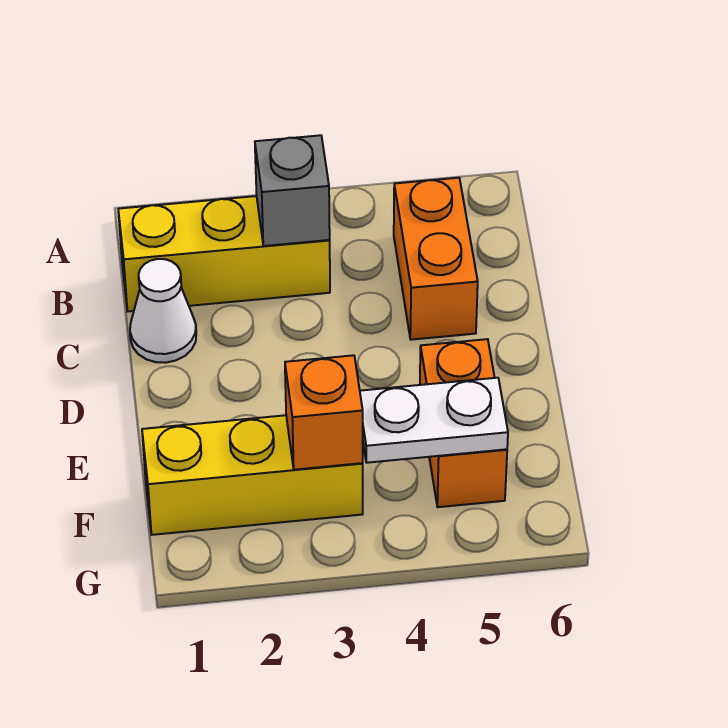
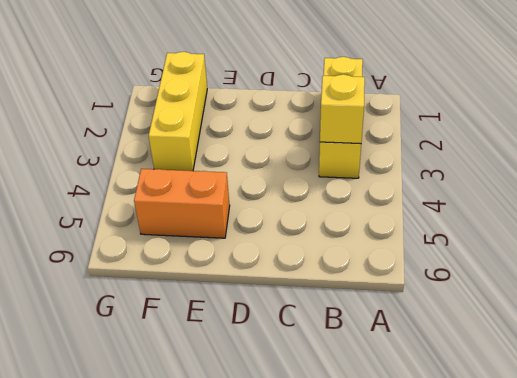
yellow brick B3 level 2 -> grey brick B3 level 2
none -> orange brick B5:C5 level 1
none -> white cone C1 level 1

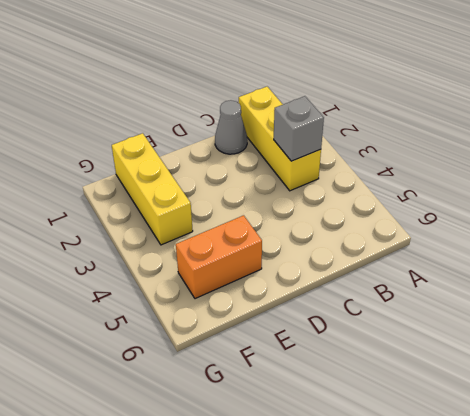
grey cone C1 level 1 -> white cone C1 level 1
none -> orange brick B5:C5 level 1
none -> orange brick F3 level 2

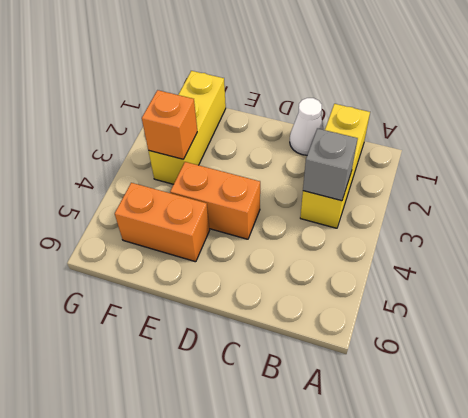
orange brick D4:E4 level 1 -> orange brick B5:C5 level 1
none -> white plate F4:F5 level 2

